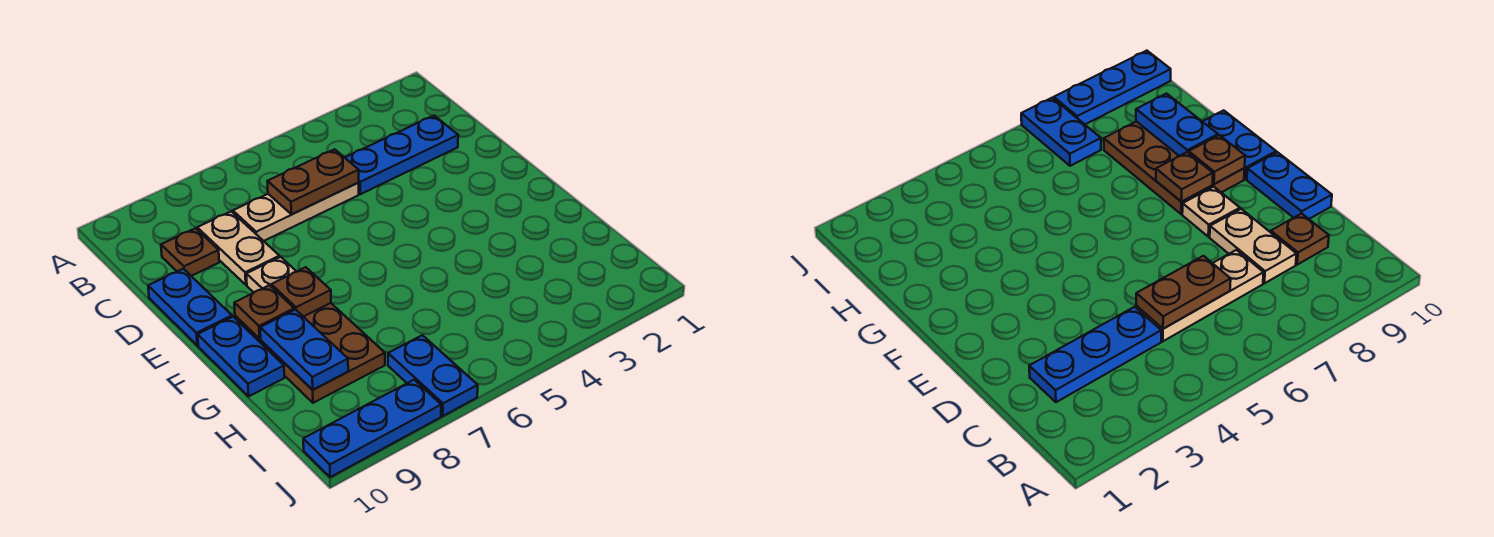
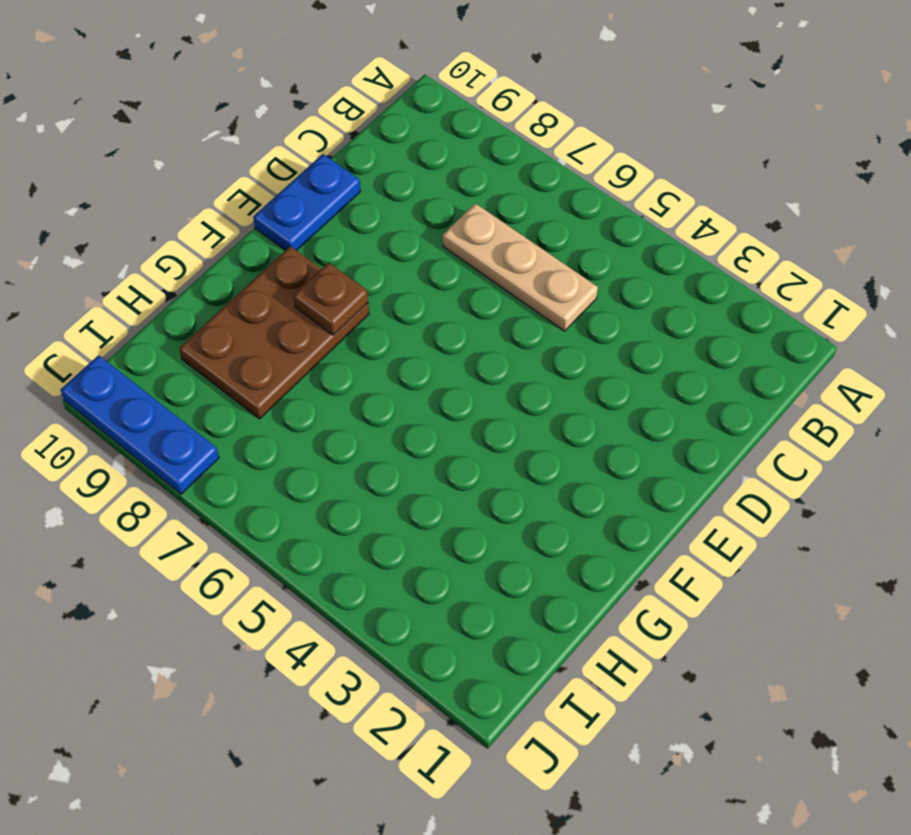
none -> blue plate C2:C4 level 1
none -> tan plate C8:D8 level 1
none -> brown plate C9 level 1

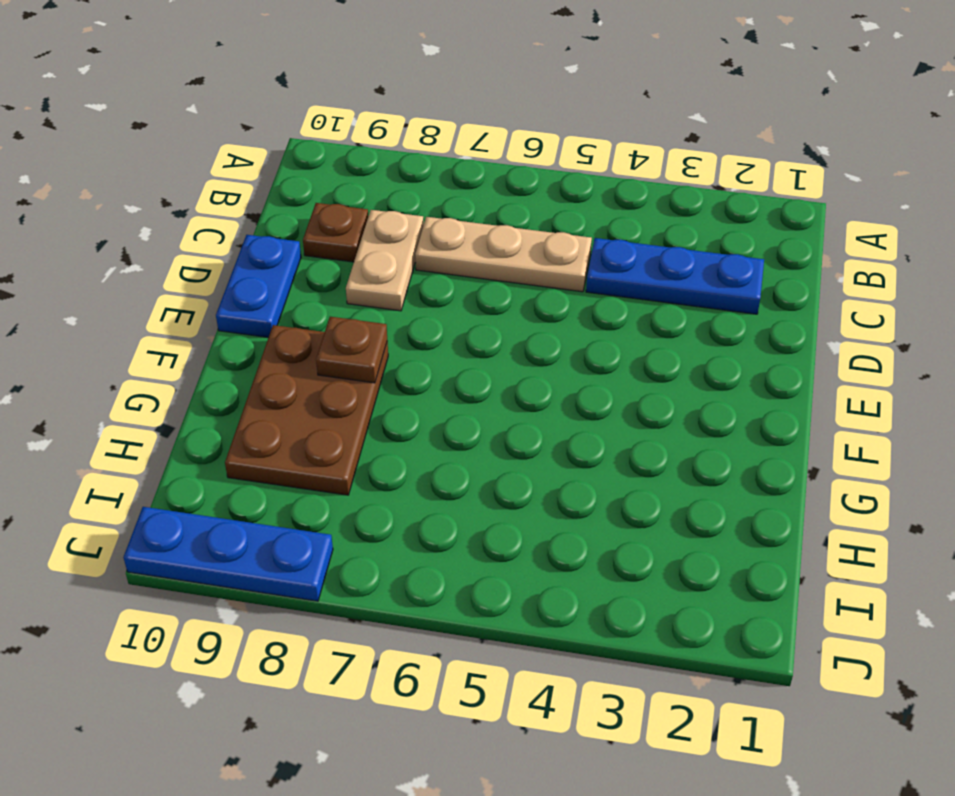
none -> tan plate E8 level 1
none -> blue plate F10:G10 level 1
none -> blue plate I7:J7 level 1

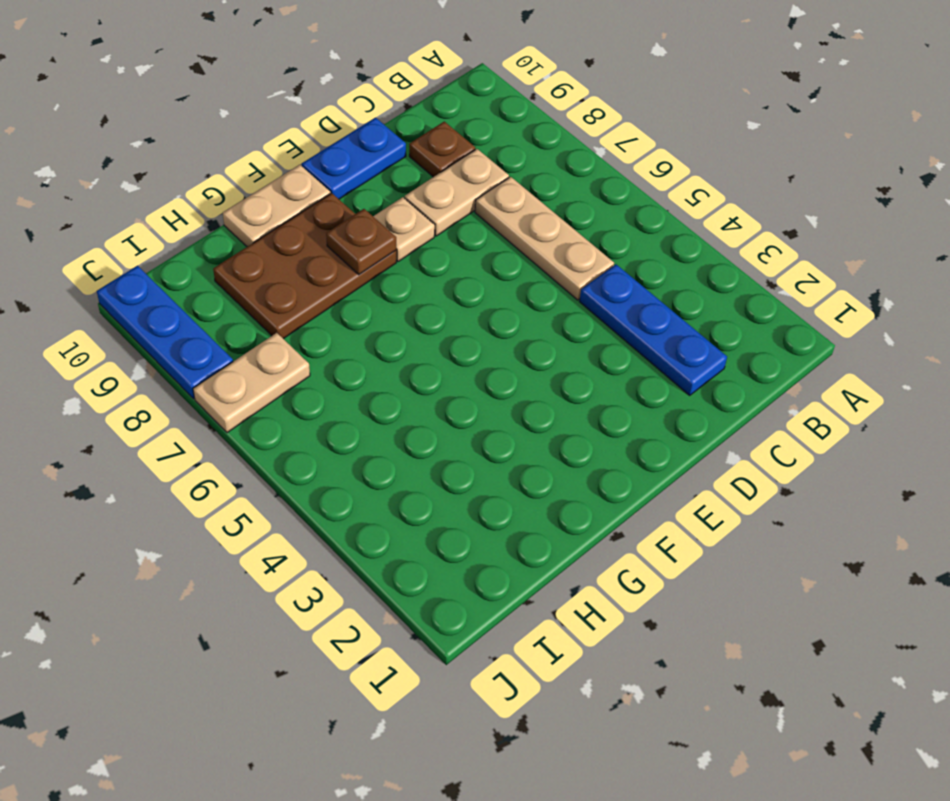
tan plate F10:G10 level 1 -> blue plate F10:G10 level 1
tan plate I7:J7 level 1 -> blue plate I7:J7 level 1
none -> brown plate C5:C6 level 2
none -> brown plate F9 level 2
none -> blue plate G9:H9 level 2

